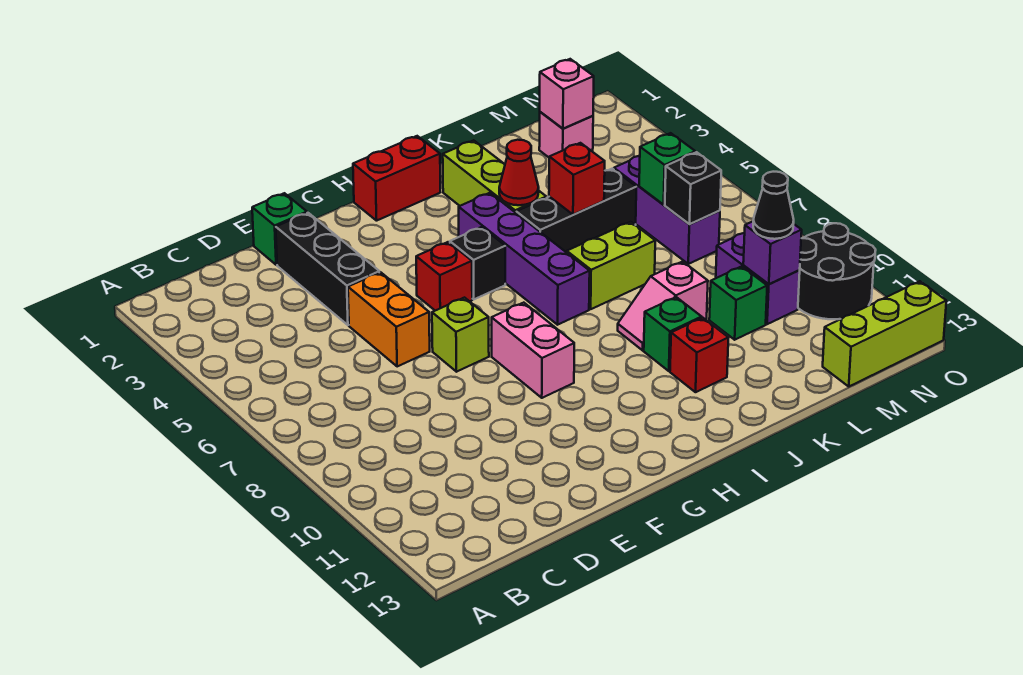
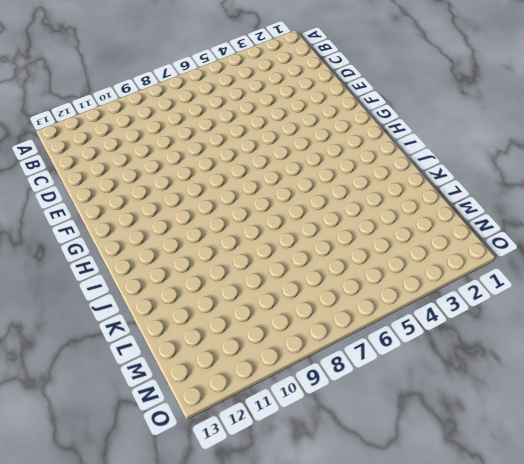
none -> green brick E1 level 1
none -> black brick E2:E4 level 1
none -> orange brick E5:E6 level 1

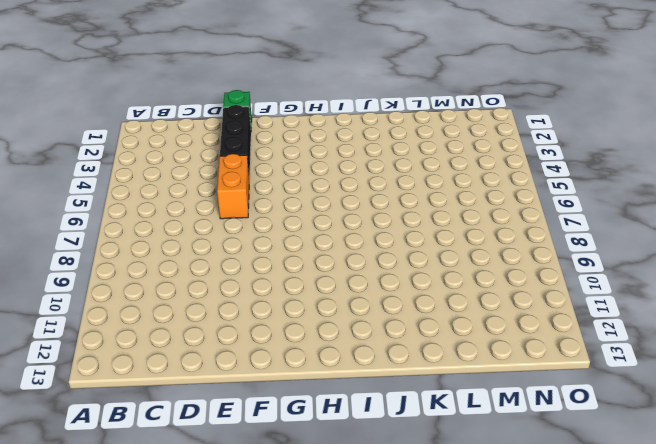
none -> lime brick F7 level 1
none -> red brick G5 level 1
none -> pink brick G8:G9 level 1

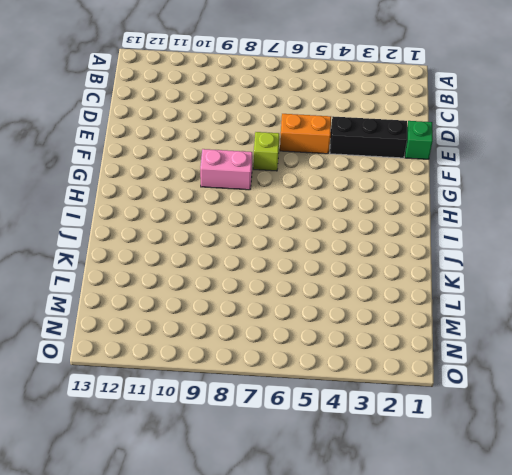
none -> red brick G5 level 1
none -> red brick H1:I1 level 1
none -> black brick H5 level 1

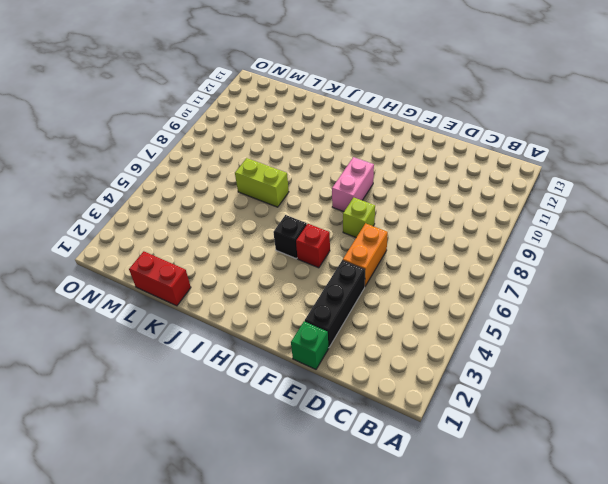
red brick K1:L1 level 1 -> red brick H1:I1 level 1
none -> purple brick I4:I7 level 1
none -> lime brick J2:J4 level 1
none -> black brick J5:L5 level 1

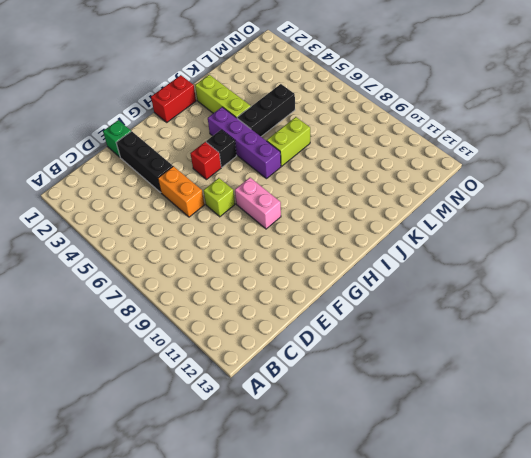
none -> pink slope J9:K9 level 1 top K
none -> green brick J10 level 1
none -> red brick J11 level 1

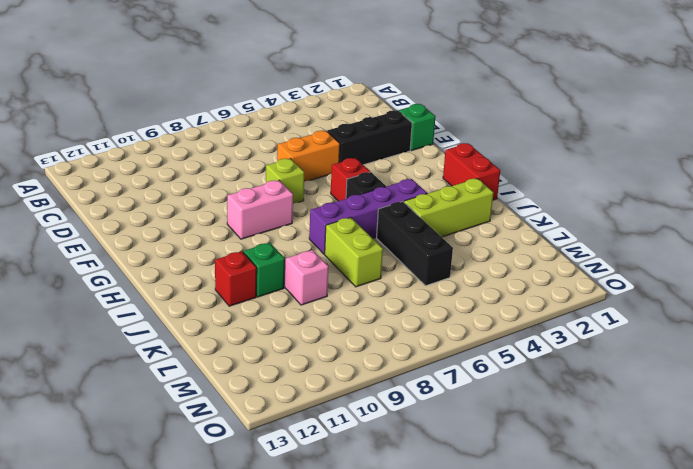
none -> green brick L10 level 1
none -> pink brick M2 level 1
none -> purple brick M5:M7 level 1

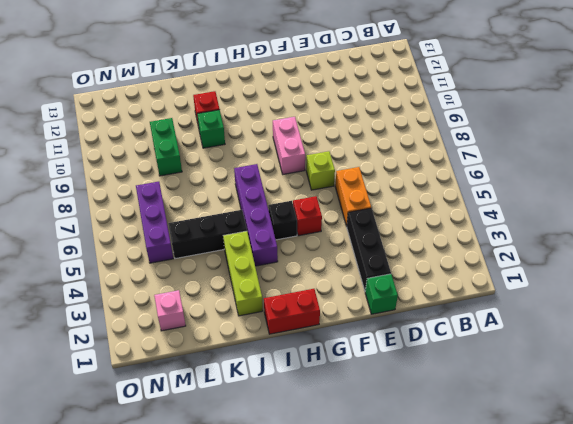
green brick L9:L10 level 1 -> green brick L10 level 1
none -> lime brick J7:K7 level 1
none -> pink slope J9:K9 level 1 top K
none -> purple brick M9:M10 level 1

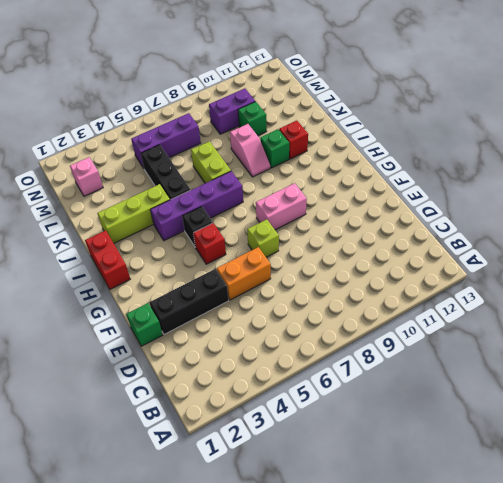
none -> lime brick M13:O13 level 1
none -> black round brick N10:O11 level 1
none -> red cone J4 level 2

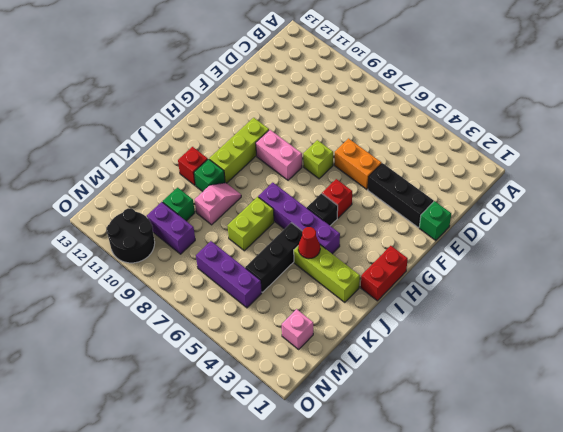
lime brick G10:I10 level 1 -> lime brick M13:O13 level 1
none -> red brick K5 level 2
none -> pink brick M2 level 2
none -> green brick M6 level 2

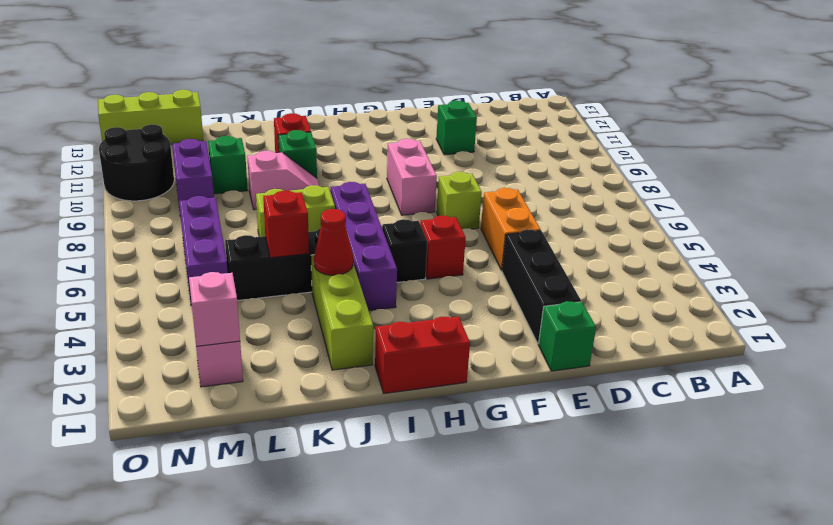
green brick E11 level 1 -> green brick M6 level 2
none -> black brick M7 level 2
none -> purple brick M10 level 2
none -> black cone M10 level 3

